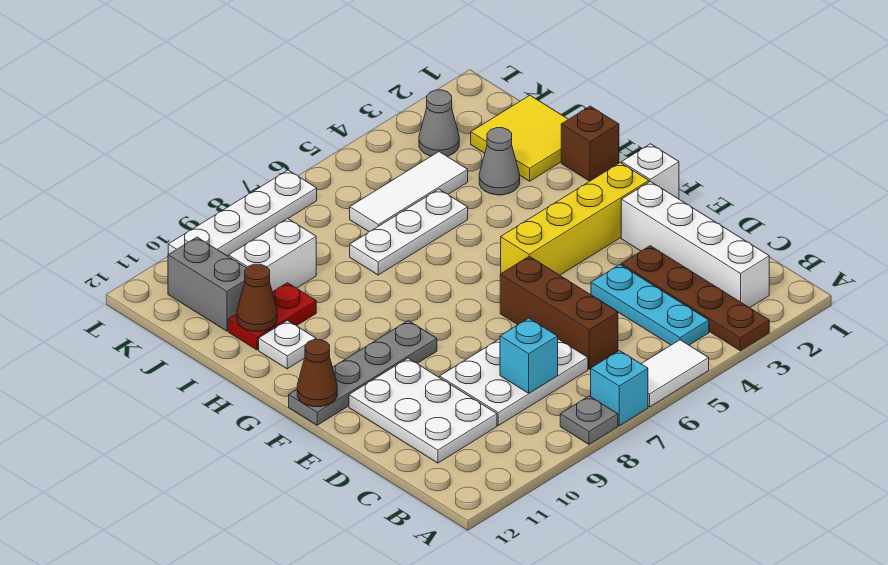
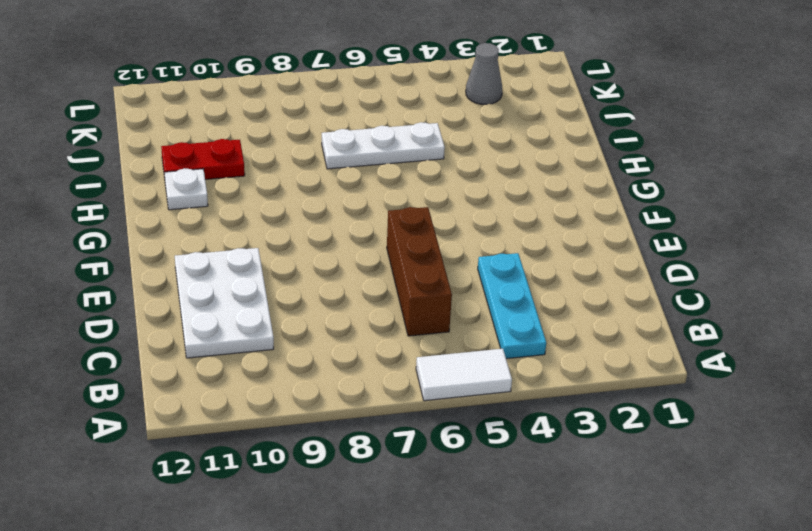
none -> brown plate A3:D3 level 1
none -> cyan brick A7 level 1
none -> grey plate A8 level 1

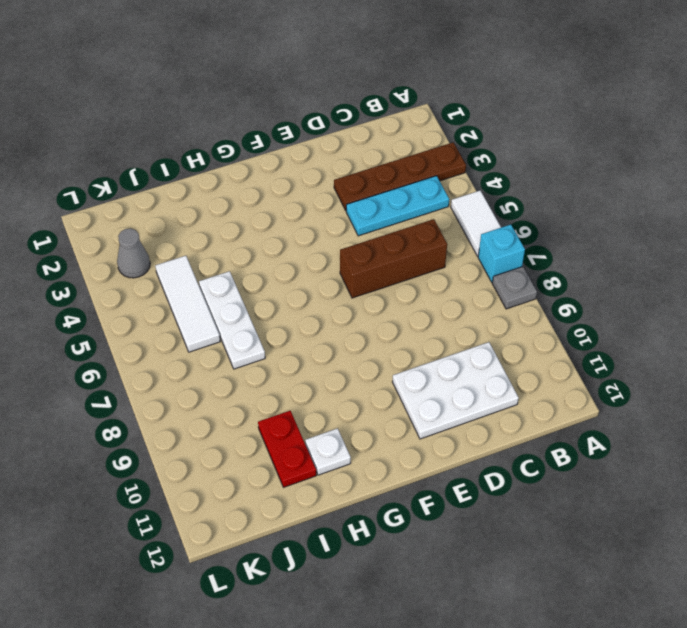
none -> white brick B2:E2 level 1
none -> white plate C7:D9 level 1
none -> white brick F1 level 1

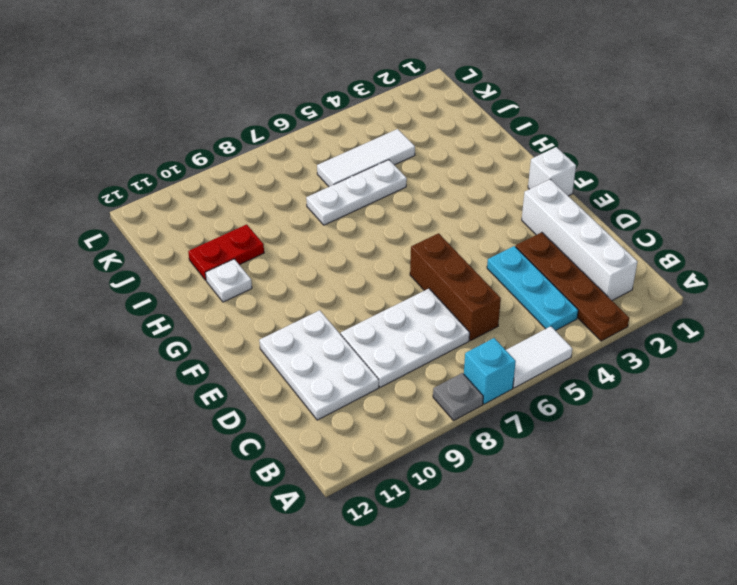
none -> yellow brick F2:F5 level 1
none -> grey plate F9:F12 level 1
none -> brown brick H1 level 1

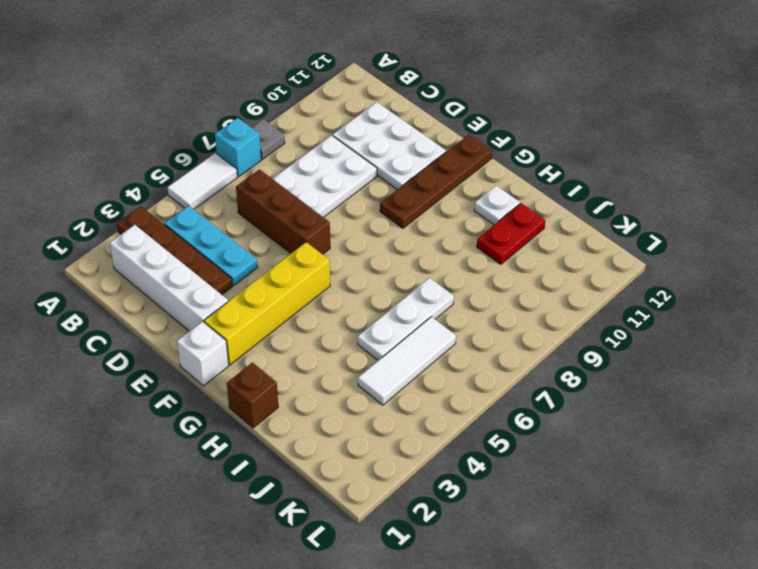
brown plate F9:F12 level 1 -> grey plate F9:F12 level 1
none -> yellow tile I1:J2 level 1
none -> grey cone I3 level 1
none -> white brick J9:J10 level 1

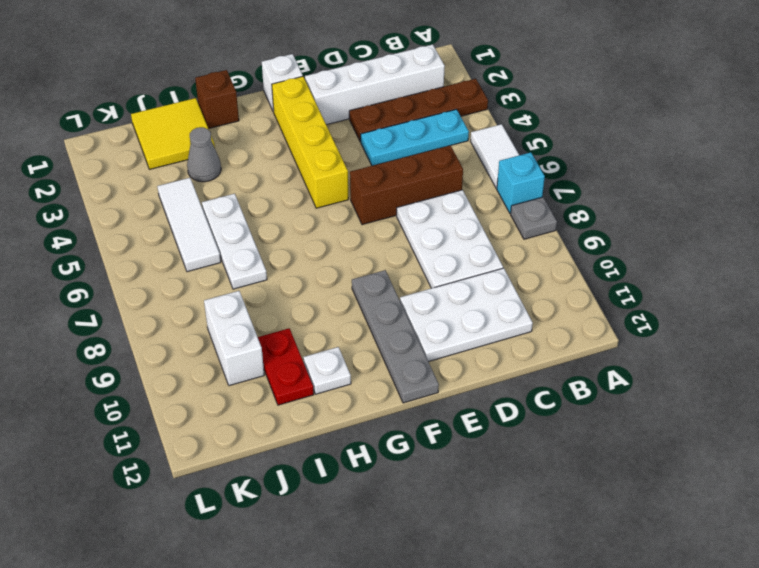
none -> grey brick J11:K11 level 1
none -> grey cone K3 level 1
none -> white plate L7:L10 level 1

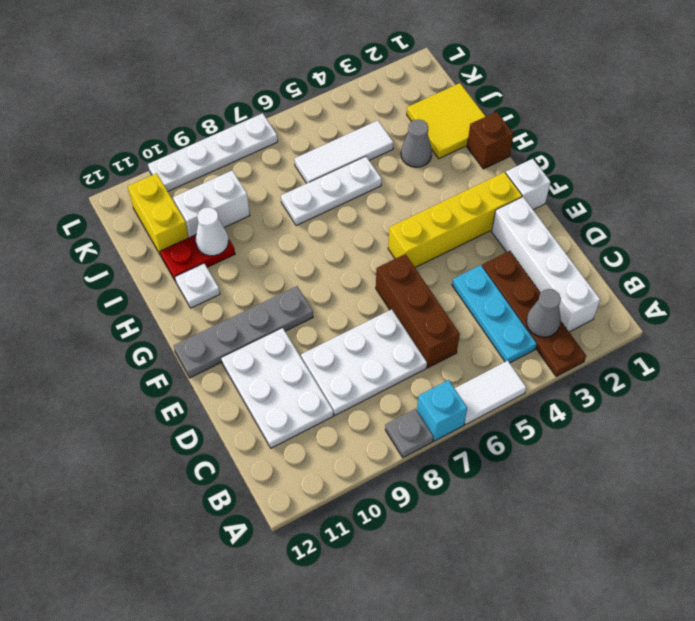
grey cone B3 level 2 -> grey cone K3 level 1
white cone I10 level 2 -> none
yellow brick J11:K11 level 1 -> grey brick J11:K11 level 1
none -> cyan brick C8 level 2
none -> brown cone F12 level 2
none -> brown cone I11 level 2

